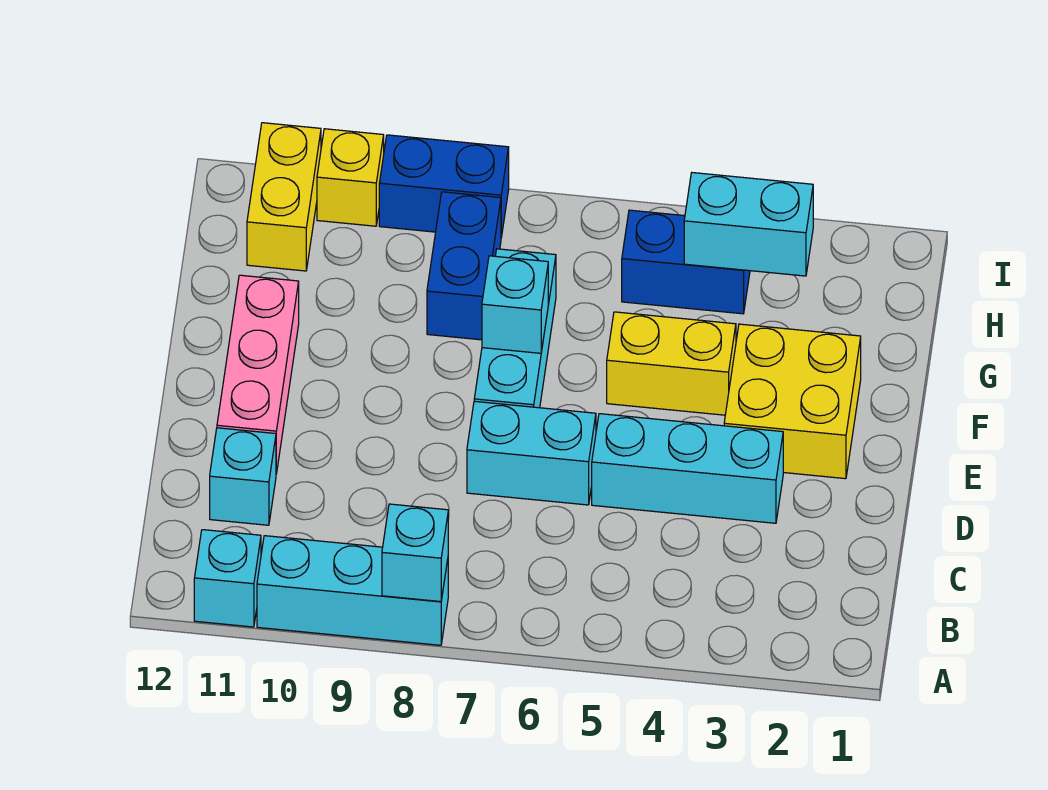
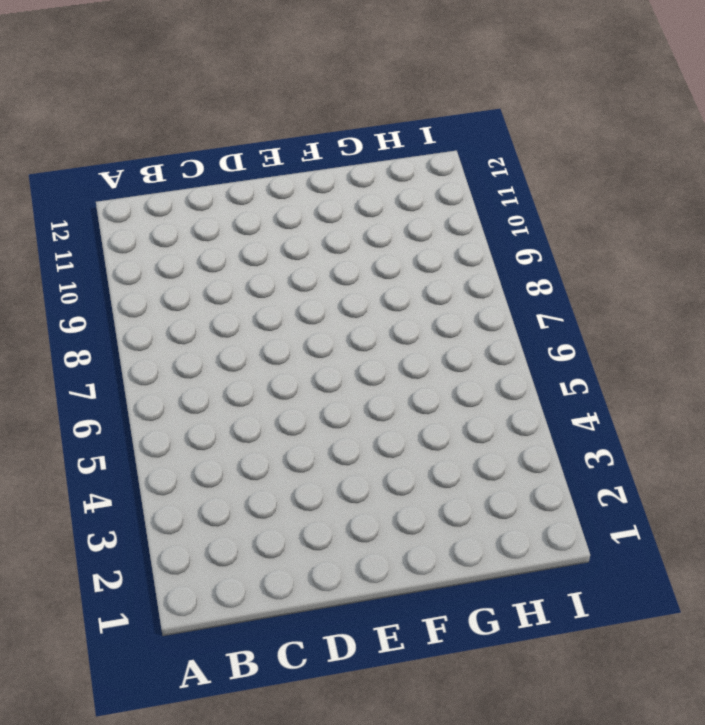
none -> cyan brick A8:A10 level 1
none -> cyan brick A11 level 1
none -> cyan brick C11 level 1

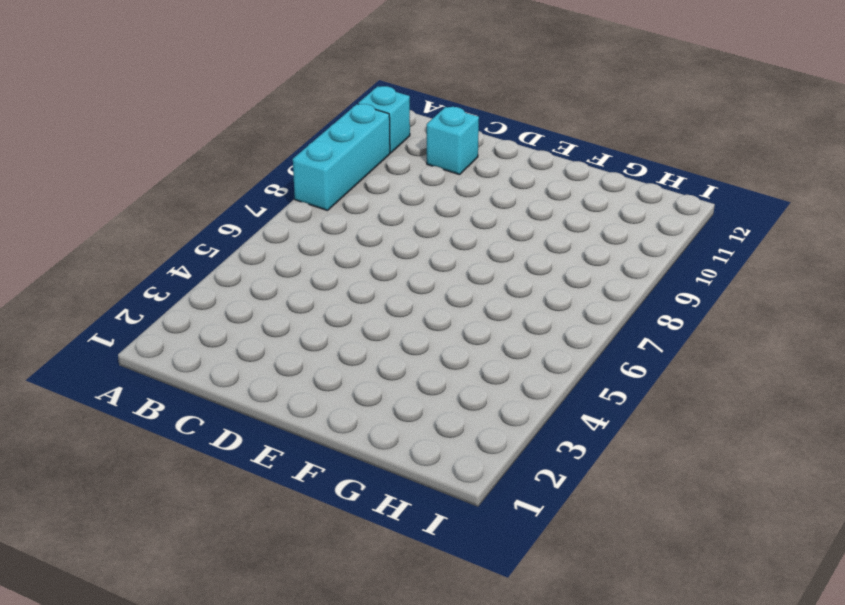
none -> cyan brick D3:D5 level 1
none -> cyan brick D6:D7 level 1
none -> pink brick D11:F11 level 1

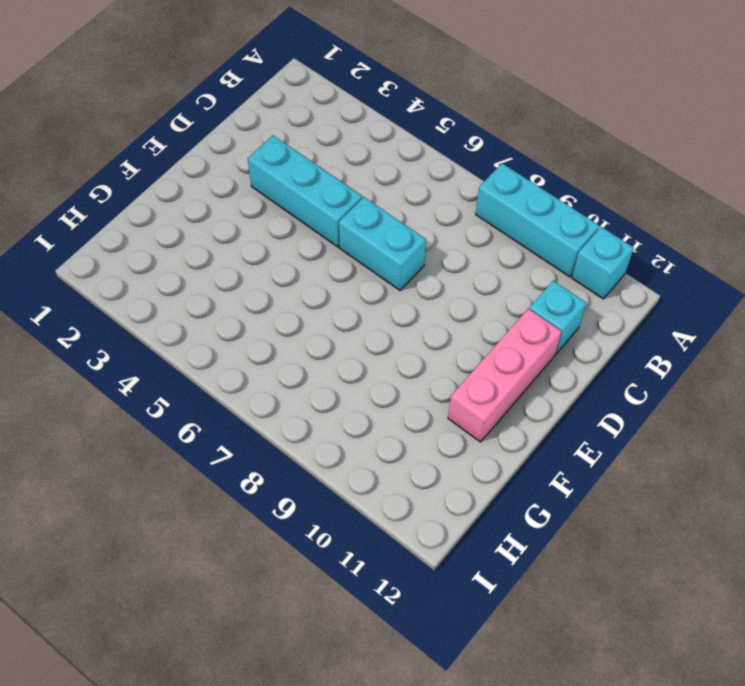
none -> yellow brick E2:F3 level 1
none -> cyan brick E7:G7 level 1
none -> yellow brick F4:F5 level 1

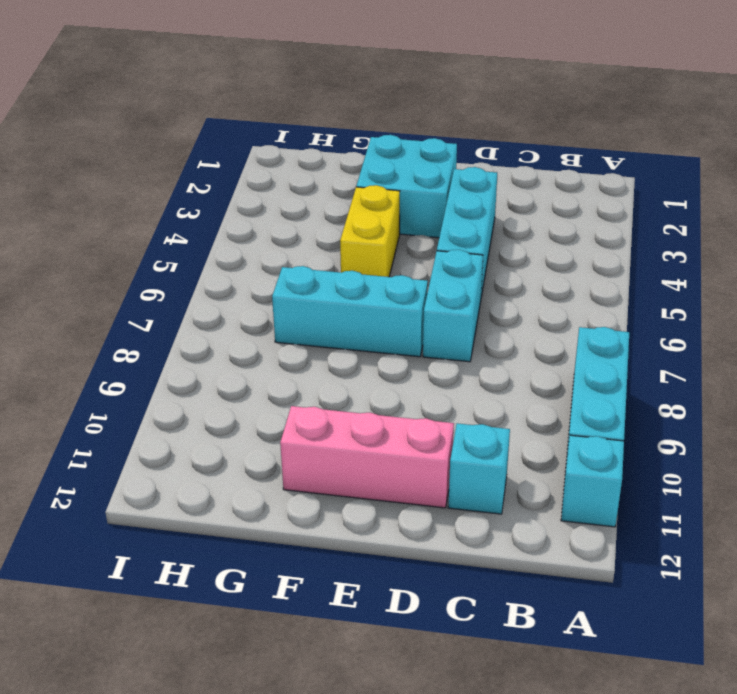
cyan brick E2:F3 level 1 -> yellow brick E2:F3 level 1
none -> blue brick G8:H8 level 1
none -> blue brick H4:H5 level 1
none -> yellow brick H11:I11 level 1

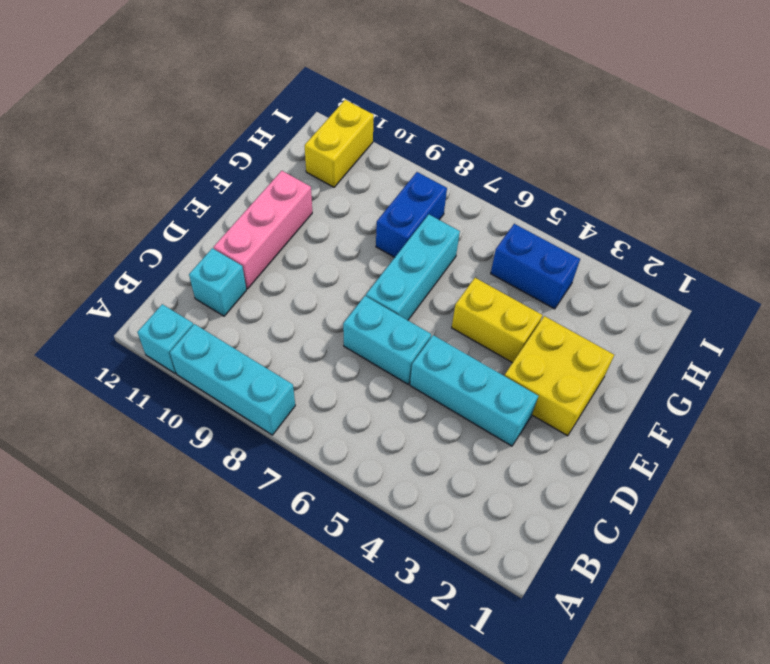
none -> blue brick I8:I9 level 1
none -> yellow brick I10 level 1
none -> cyan brick A8 level 2

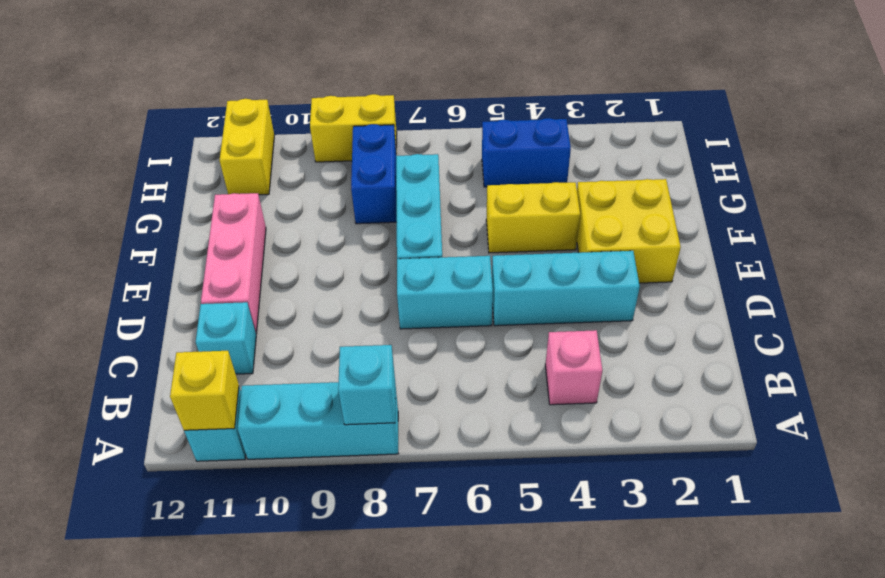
yellow brick A11 level 2 -> yellow brick I10 level 1
pink brick B4 level 1 -> none
yellow brick I8:I9 level 1 -> blue brick I8:I9 level 1
none -> cyan brick F7 level 2
none -> cyan brick H3:H4 level 2

